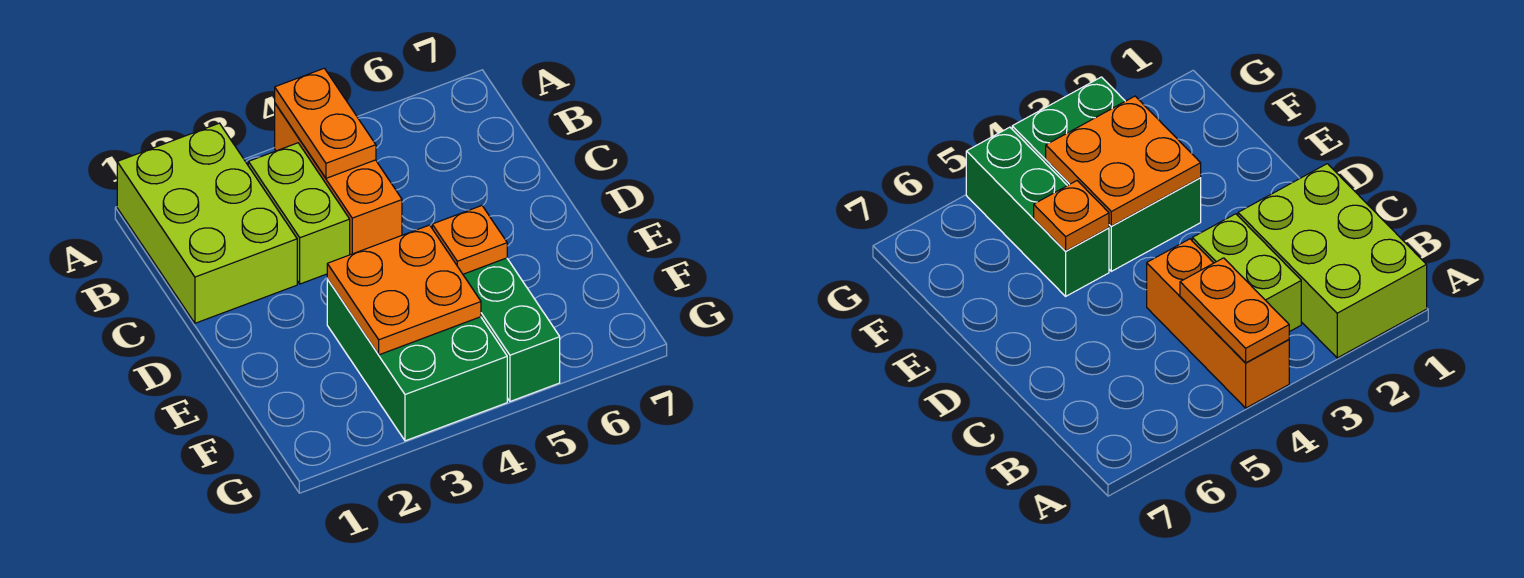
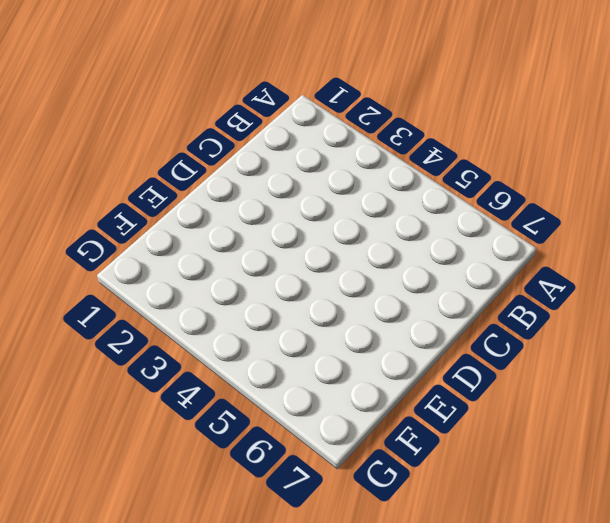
none -> lime brick A1:C2 level 1
none -> orange brick A4:C4 level 1

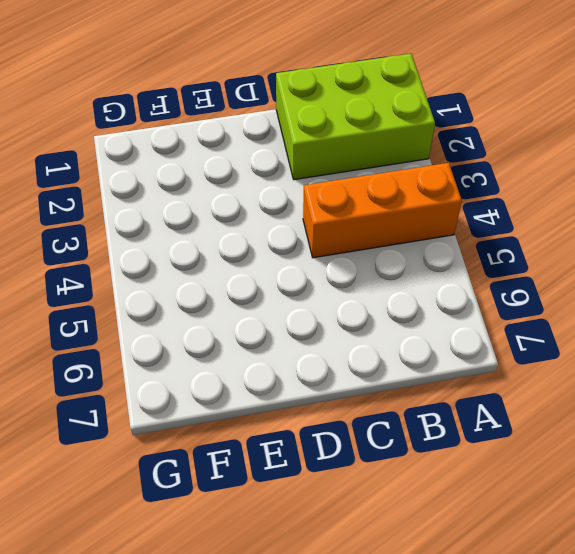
none -> lime brick B3:C3 level 1
none -> green brick E3:G4 level 1

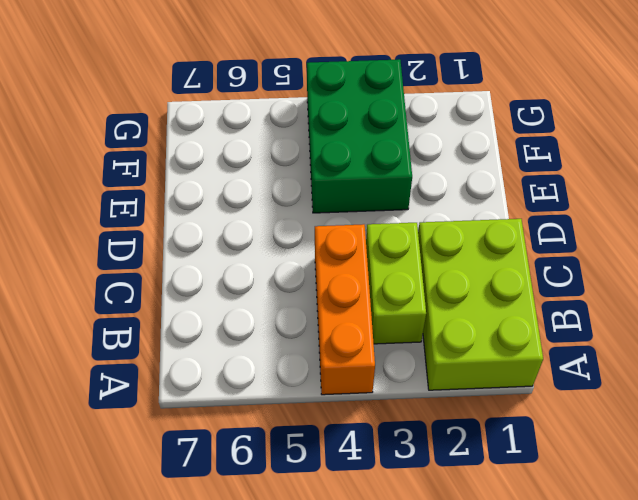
none -> green brick E5:G5 level 1
none -> orange plate A4:B4 level 2

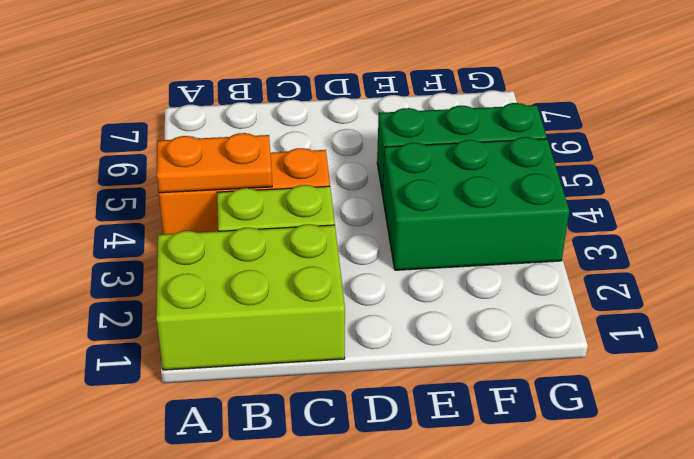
none -> orange plate E3:F4 level 2
none -> orange plate E5 level 2

